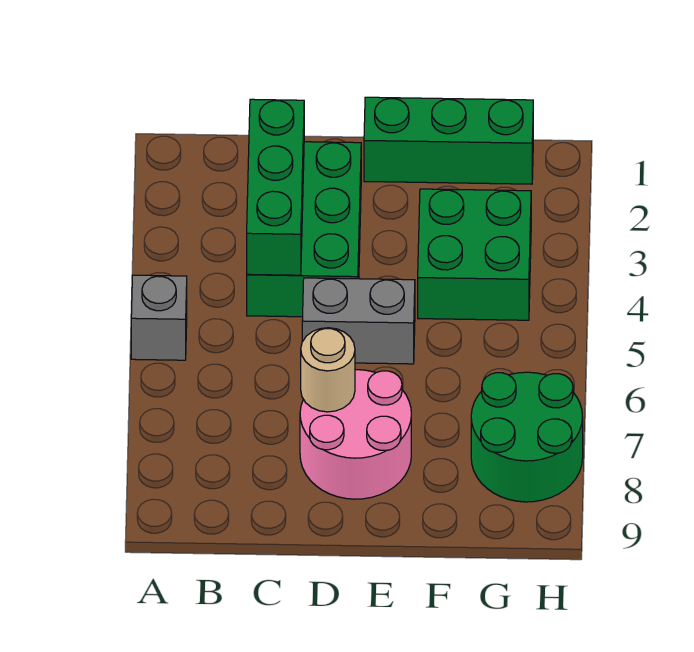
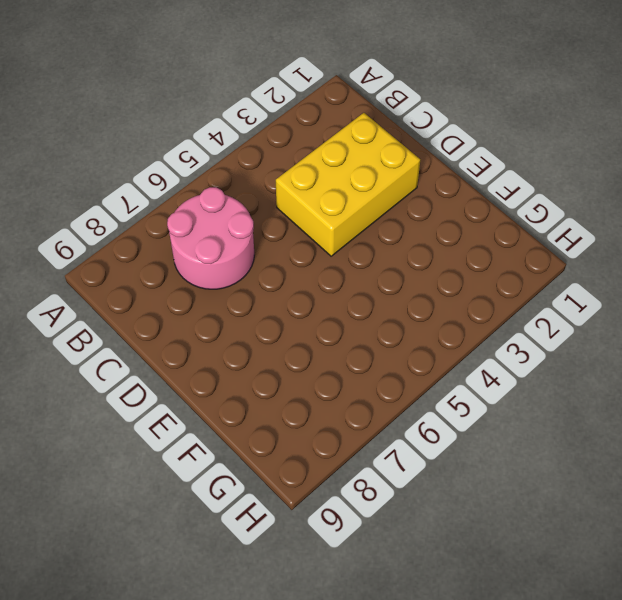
pink round brick B6:C7 level 1 -> pink round brick D7:E8 level 1
yellow brick C2:D4 level 1 -> green brick C2:D4 level 1
none -> grey brick A5 level 1
none -> grey brick D5:E5 level 1

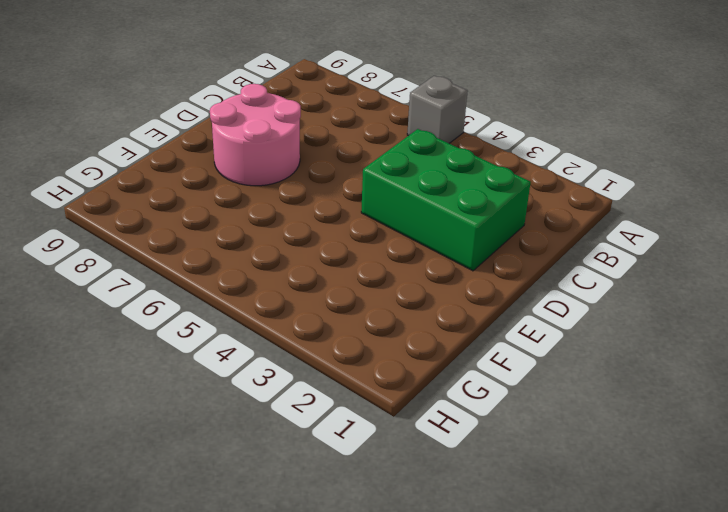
none -> grey brick D5:E5 level 1
none -> green brick E1:G1 level 1

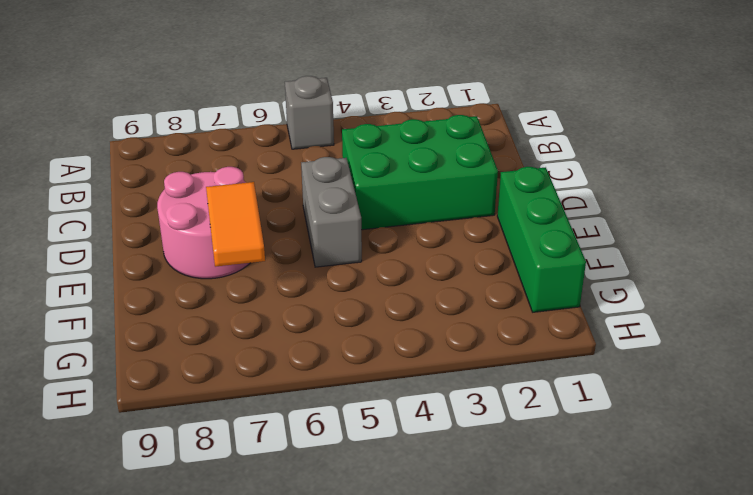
orange tile E7:F7 level 2 -> none
none -> green brick F3:G4 level 1
none -> green round brick G7:H8 level 1

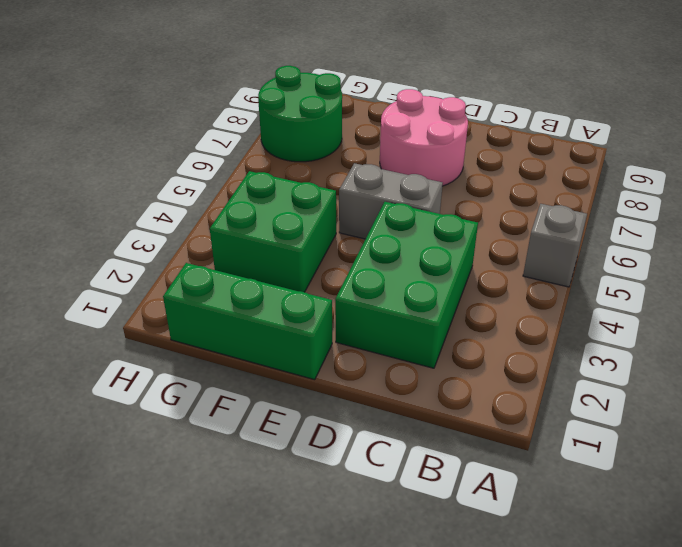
none -> green brick C2:C4 level 2
none -> tan round brick D7 level 2

